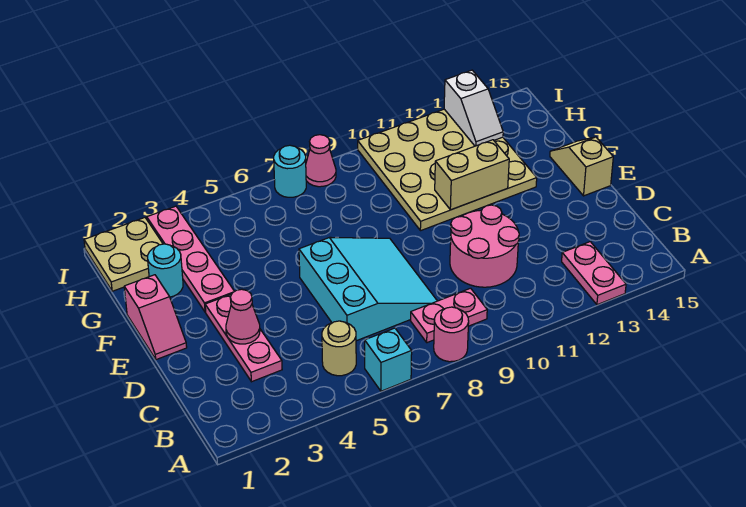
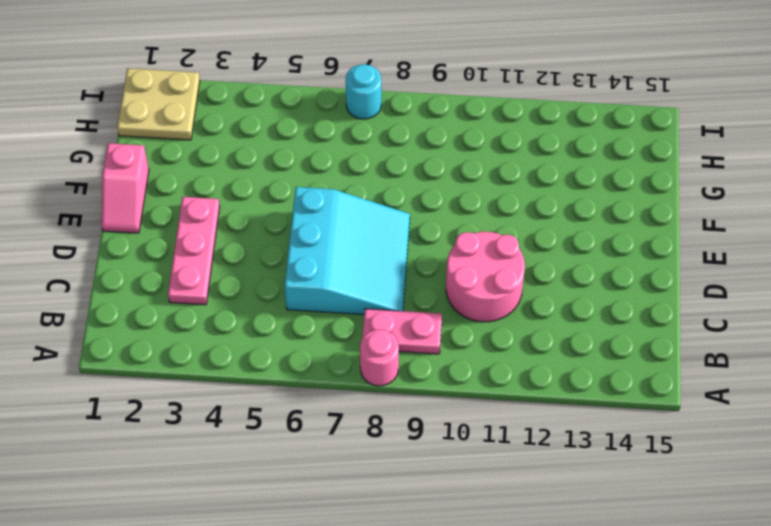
none -> cyan brick A6 level 1
none -> pink plate A13:B13 level 1
none -> tan round brick B5 level 1

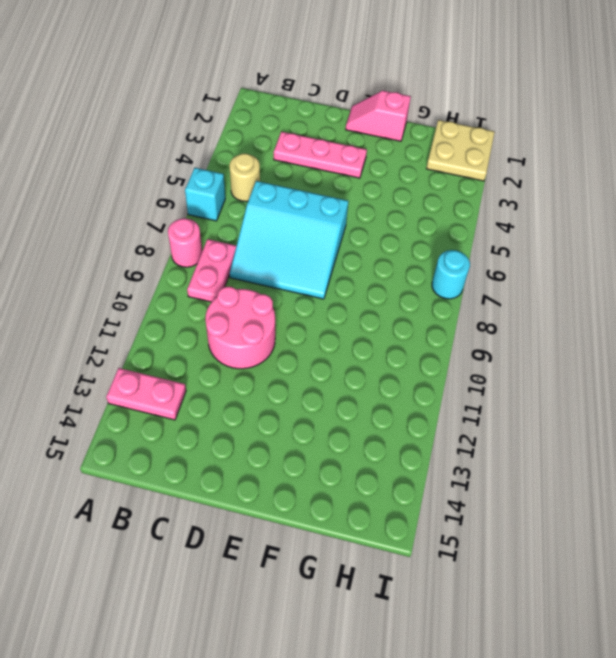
none -> tan slope E15:F15 level 1 top E
none -> pink plate F3:I3 level 1
none -> tan plate F10:I13 level 1

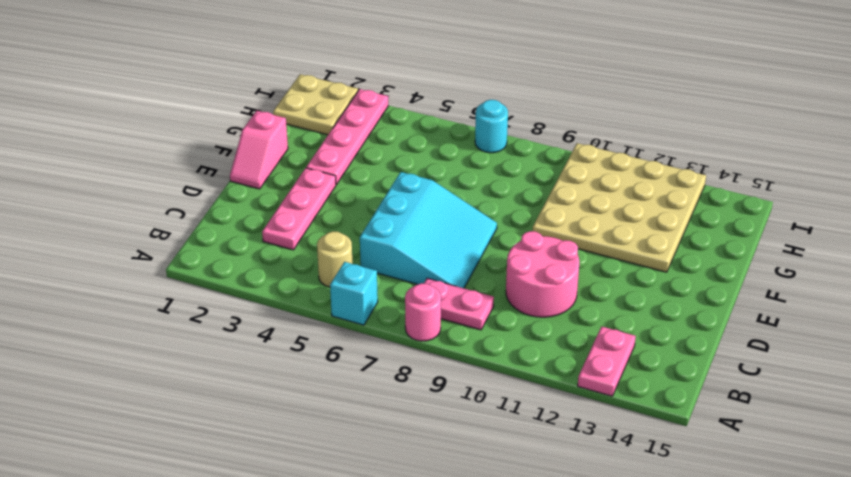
none -> tan slope E15:F15 level 1 top E
none -> cyan round brick G2 level 1
none -> pink cone I8 level 1

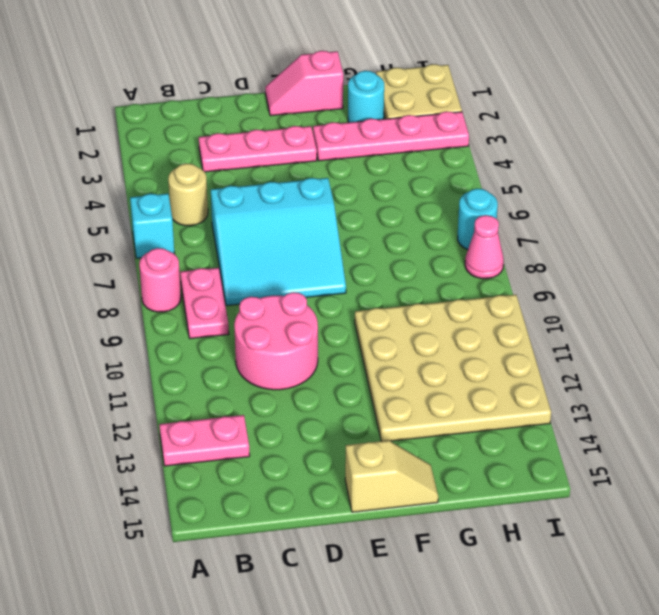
none -> pink cone D3 level 2
none -> tan brick F11:F12 level 2
none -> white slope H13:I13 level 2 top I

